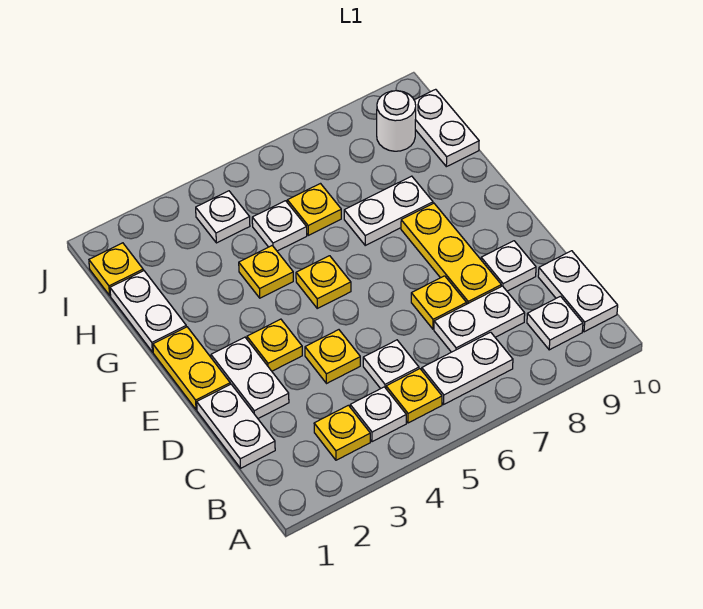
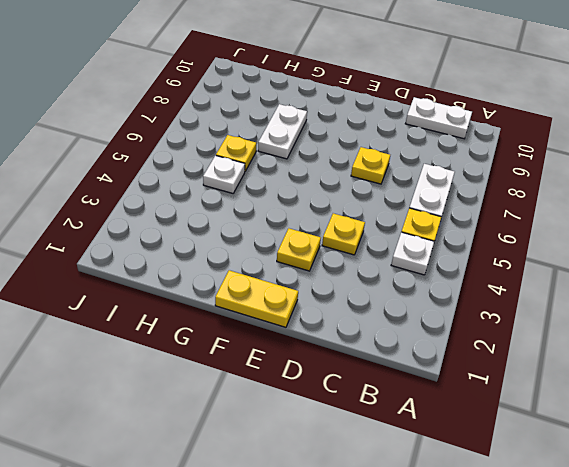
none -> yellow plate B3 level 1
none -> white plate B9 level 1
none -> white plate C1:D1 level 1

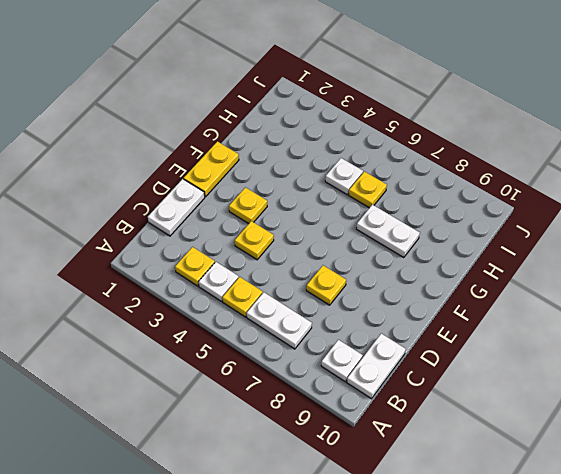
none -> white plate C5 level 1
none -> white plate C7:C8 level 1
none -> white plate D2:E2 level 1

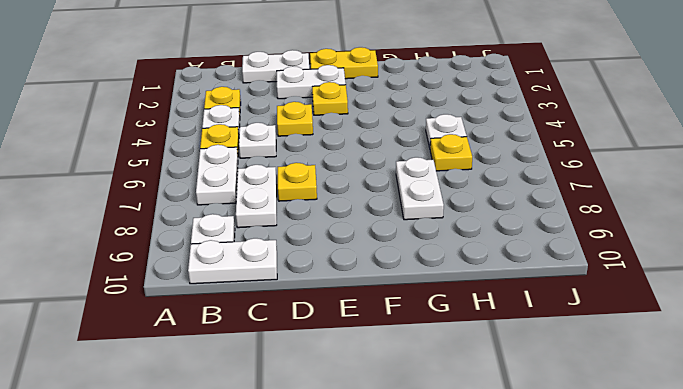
none -> yellow plate D8:F8 level 1
none -> white plate D9 level 1
none -> yellow plate F5 level 1

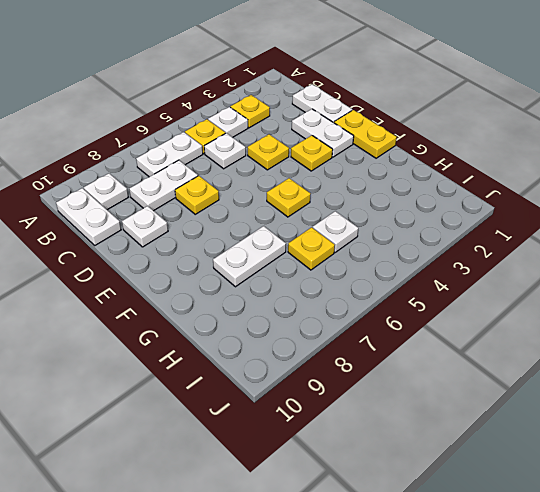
none -> yellow plate D8:F8 level 1
none -> white plate G1:H1 level 1
none -> yellow plate G4 level 1

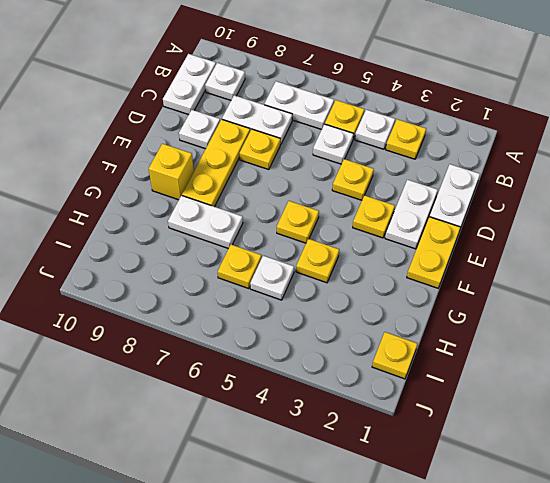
yellow brick F9 level 1 -> none
none -> white plate G1:H1 level 1
none -> white plate H10:I10 level 1
none -> white plate I4 level 1

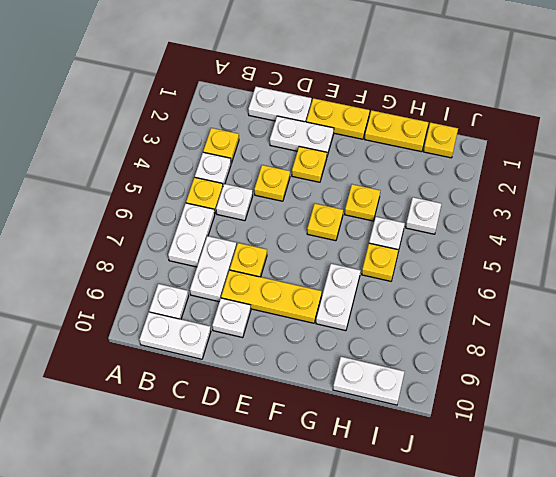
yellow plate G1:H1 level 1 -> white plate G1:H1 level 1
none -> white round brick I9 level 1

